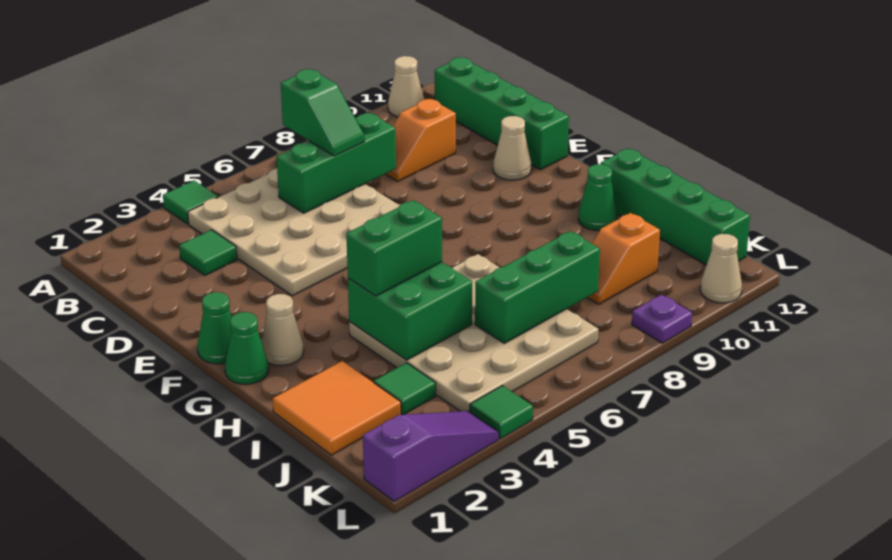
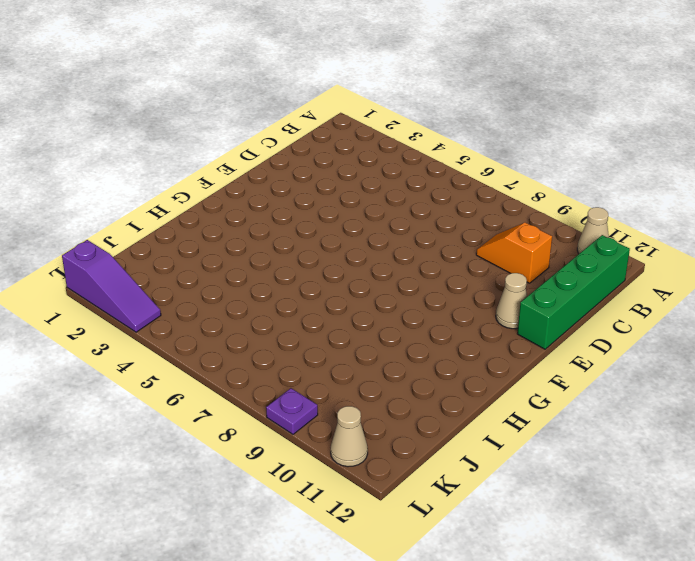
none -> green tile A4 level 1
none -> tan plate B4:E7 level 1
none -> green tile C3 level 1

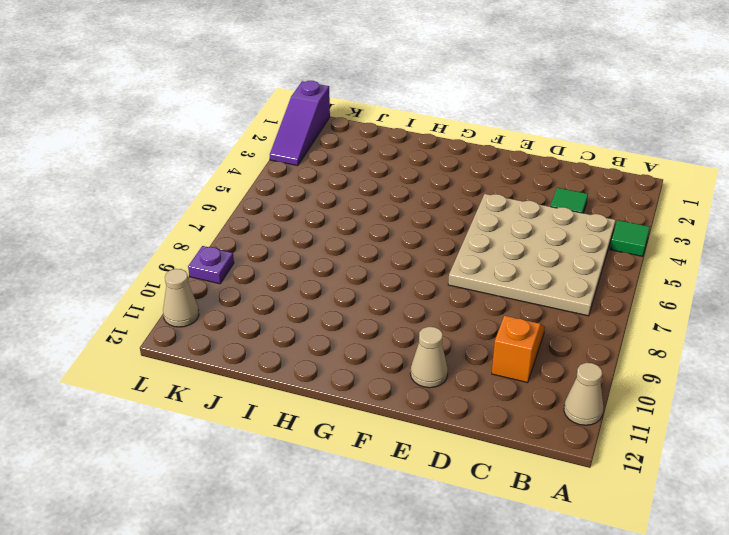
none -> green brick B12:E12 level 1
none -> green cone F1 level 1
none -> green cone G1 level 1

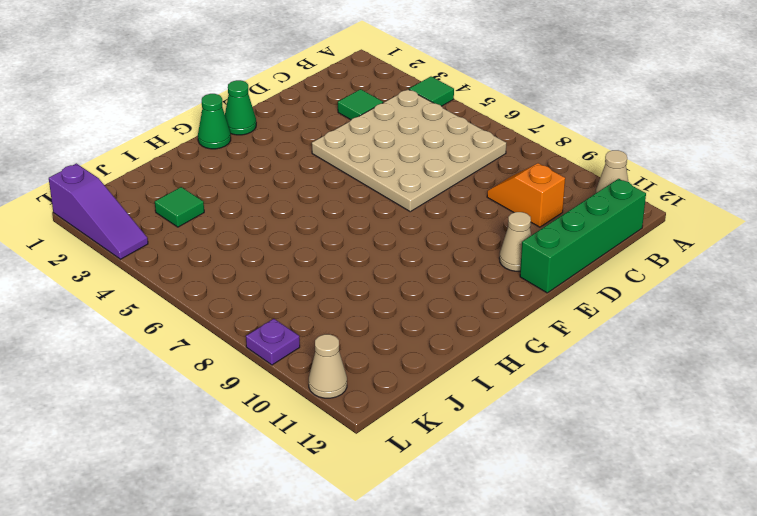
none -> tan cone G2 level 1
none -> tan plate H4:K7 level 1
none -> green cone H11 level 1

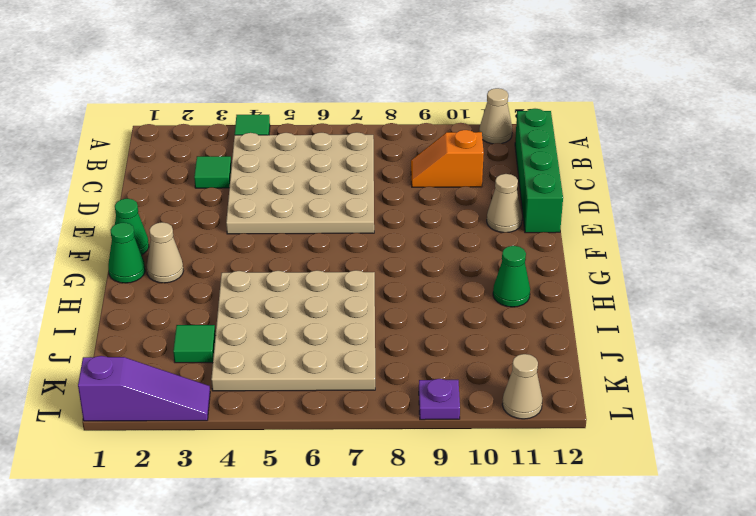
none -> green brick H12:K12 level 1
none -> orange tile I1:J2 level 1
none -> orange slope J9:J10 level 1 top 10

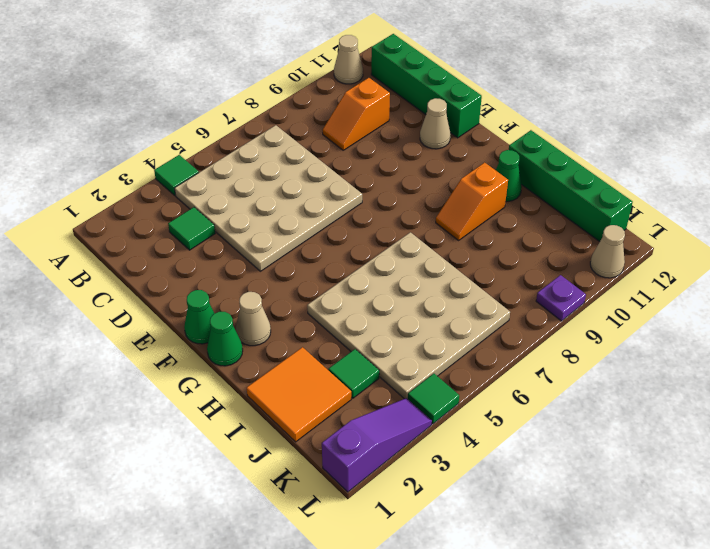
orange slope H9:H10 level 1 top 10 -> orange slope J9:J10 level 1 top 10
none -> green brick C6:C8 level 2
none -> green brick H4:I5 level 2
none -> green brick J6:J8 level 2

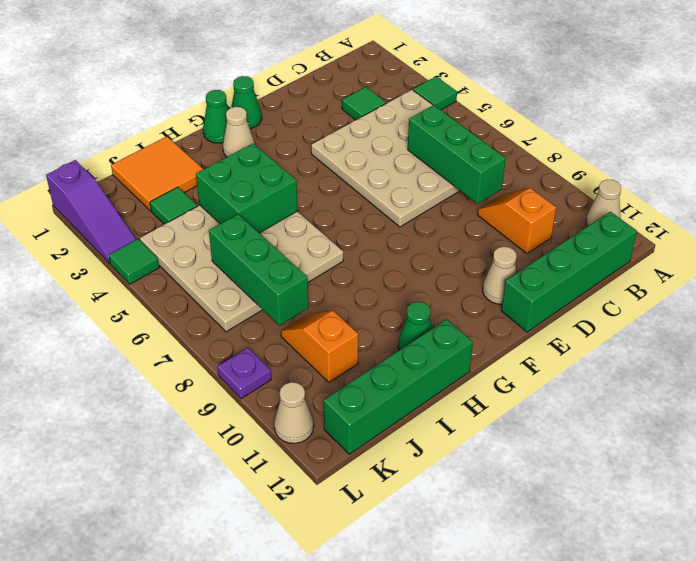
none -> green slope B7:C7 level 3 top B
none -> green brick H4:H5 level 3

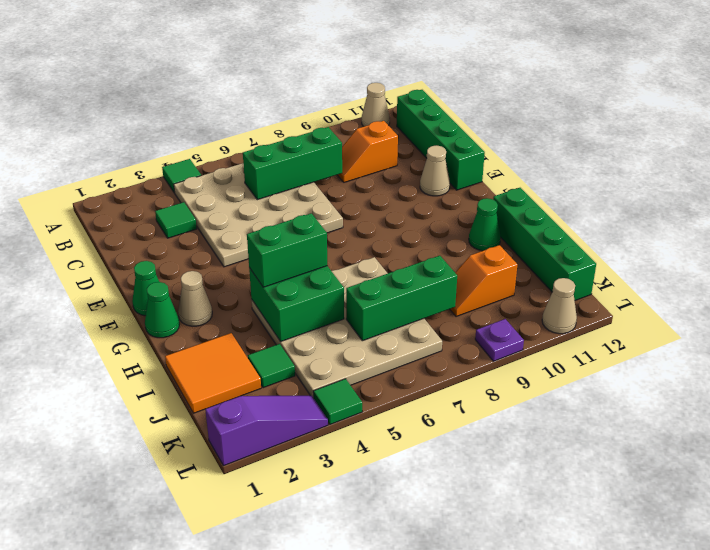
none -> green slope B7:C7 level 3 top B

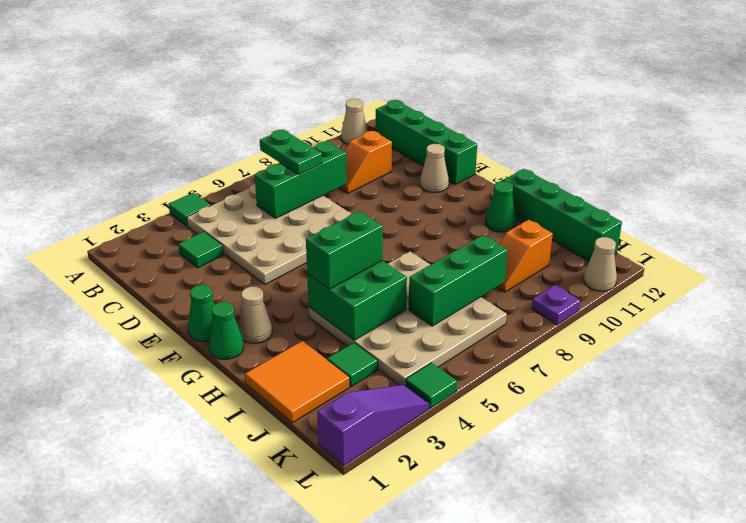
green plate B7:C7 level 3 -> green slope B7:C7 level 3 top B

